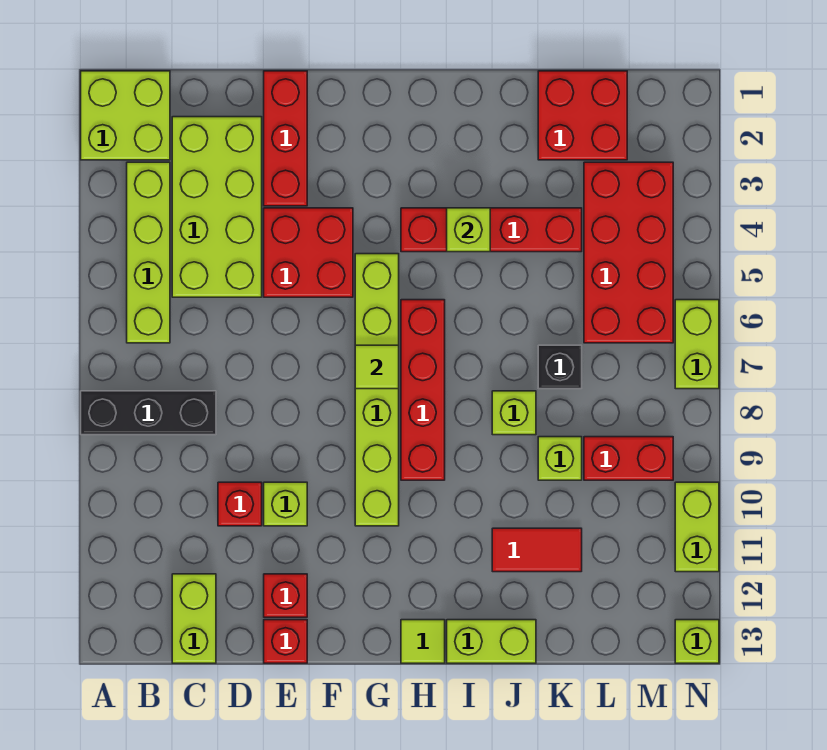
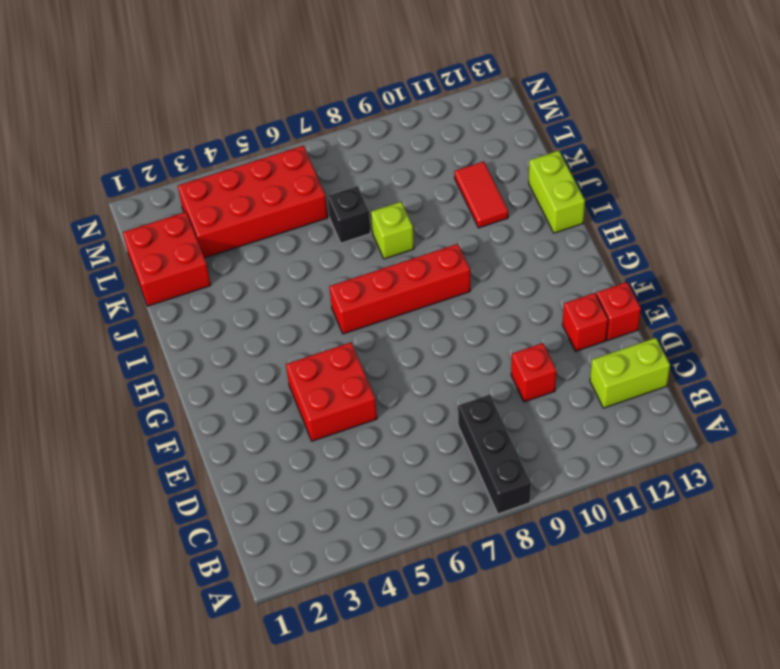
none -> lime brick A1:B2 level 1
none -> lime brick B3:B6 level 1
none -> lime brick C2:D5 level 1

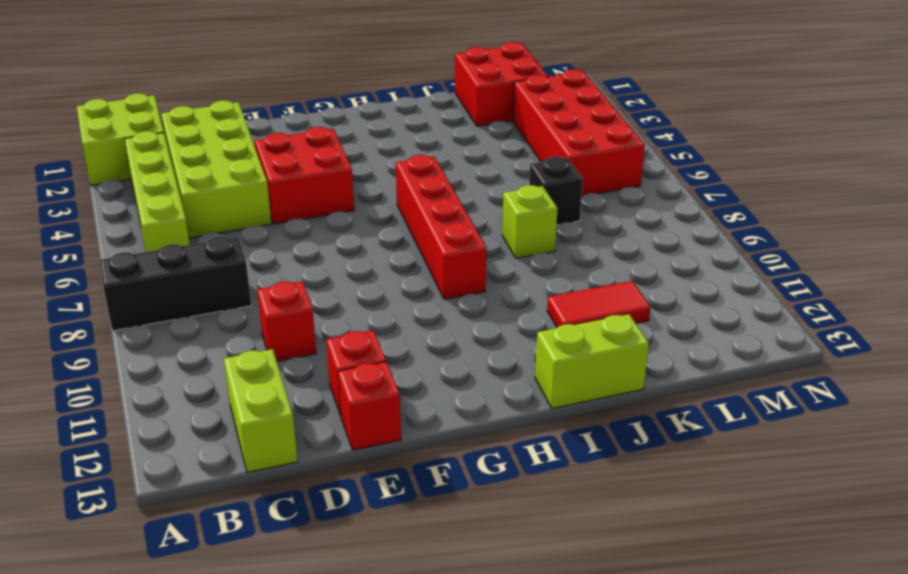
none -> red brick E1:E3 level 1
none -> lime brick E10 level 1
none -> lime brick G5:G10 level 1

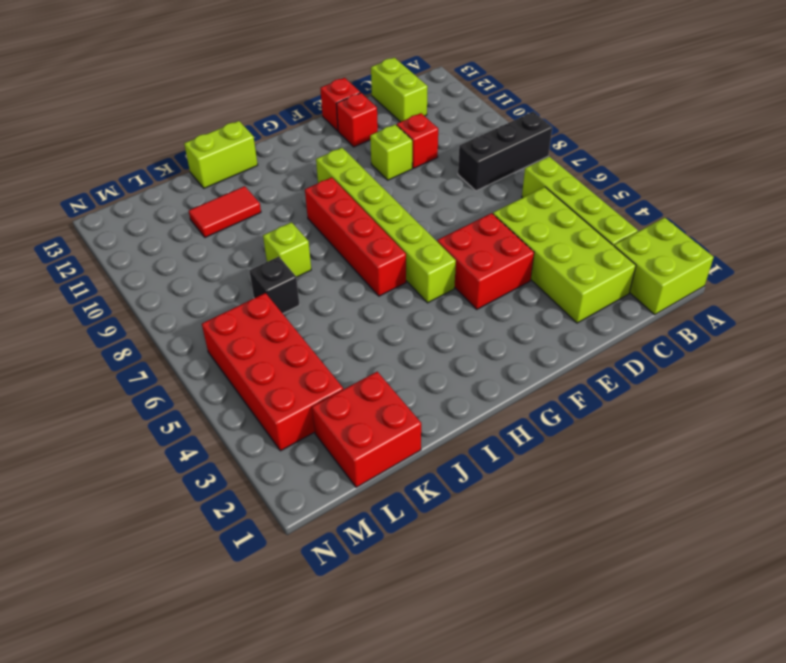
none -> red brick E1:E3 level 1
none -> red brick H4:K4 level 1
none -> lime tile H13 level 1

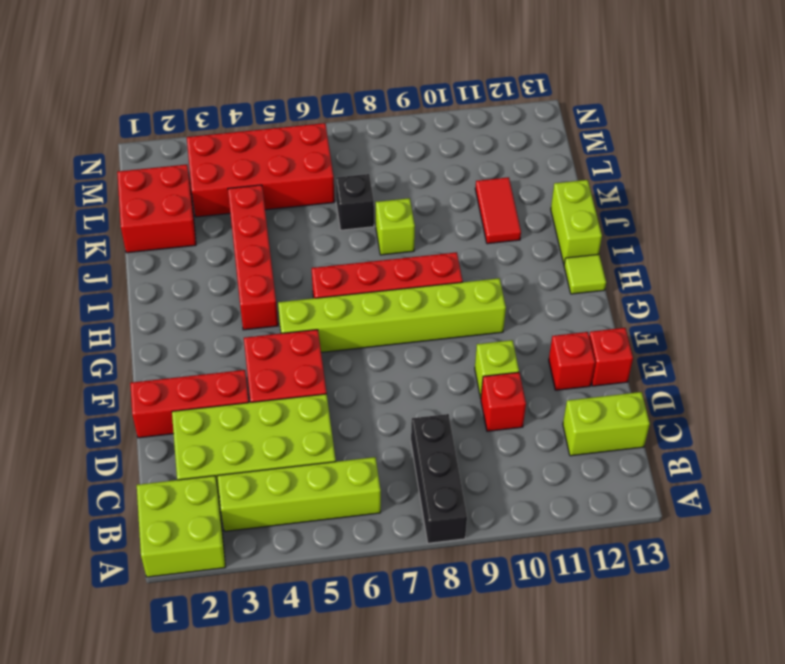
none -> lime brick K9 level 1
none -> red brick L9:M9 level 1
none -> lime brick N6:N7 level 1

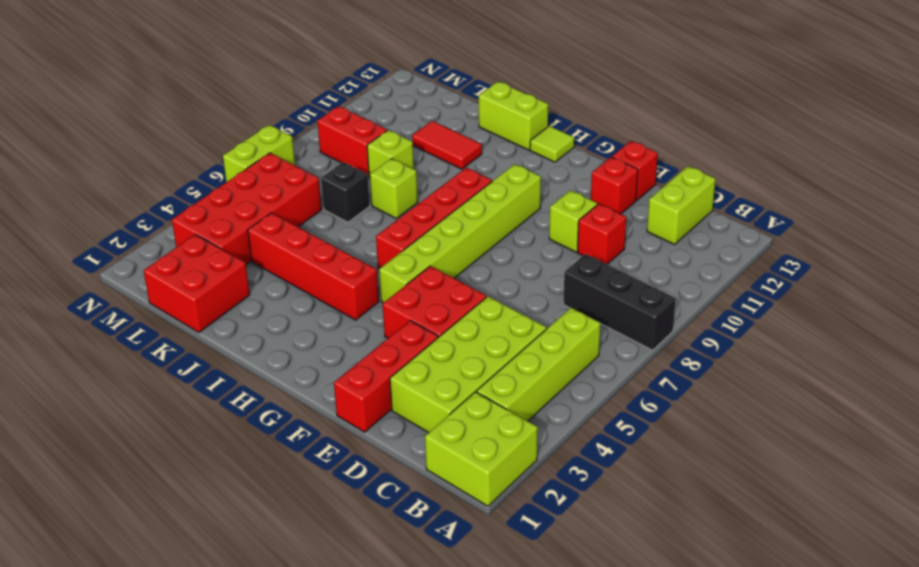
none -> lime brick N10:N11 level 1
none -> lime brick N13 level 1
none -> lime tile G7 level 2

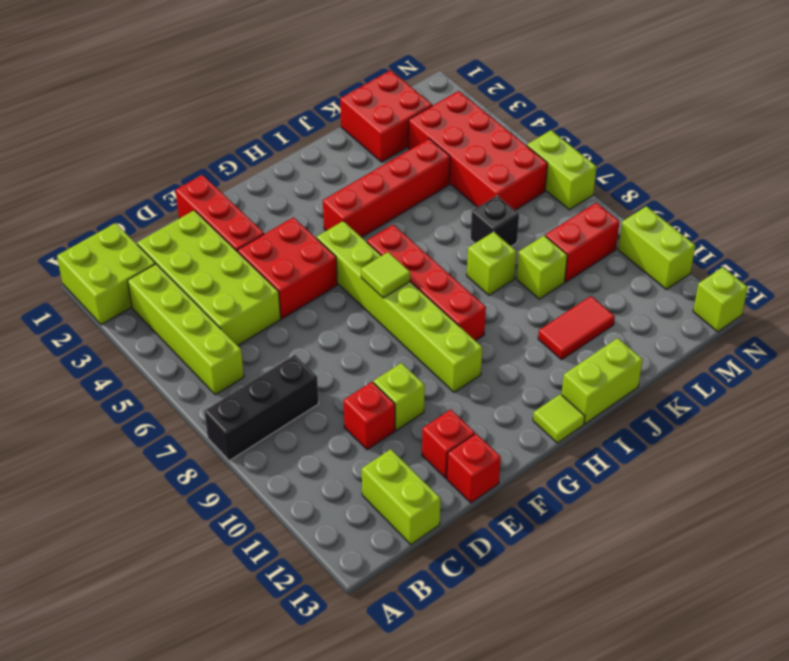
none -> lime brick I4 level 2

